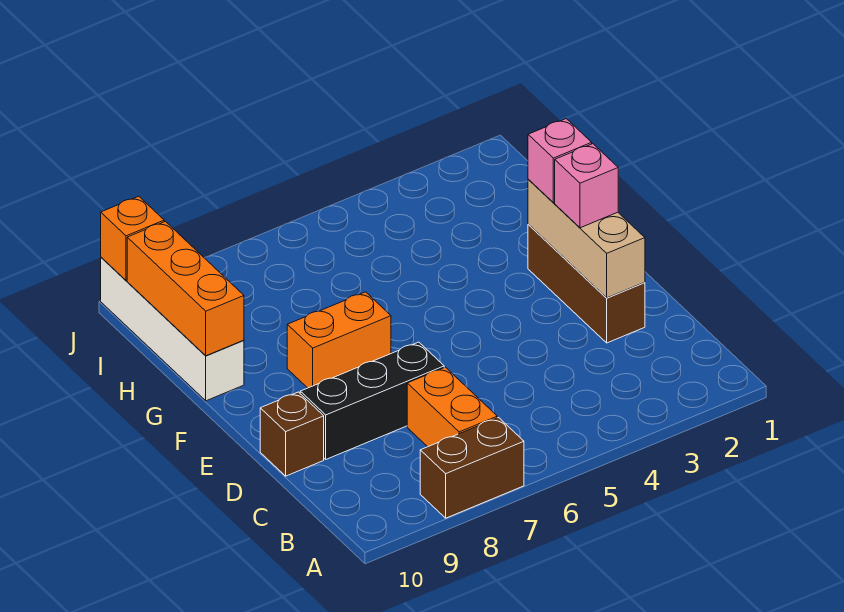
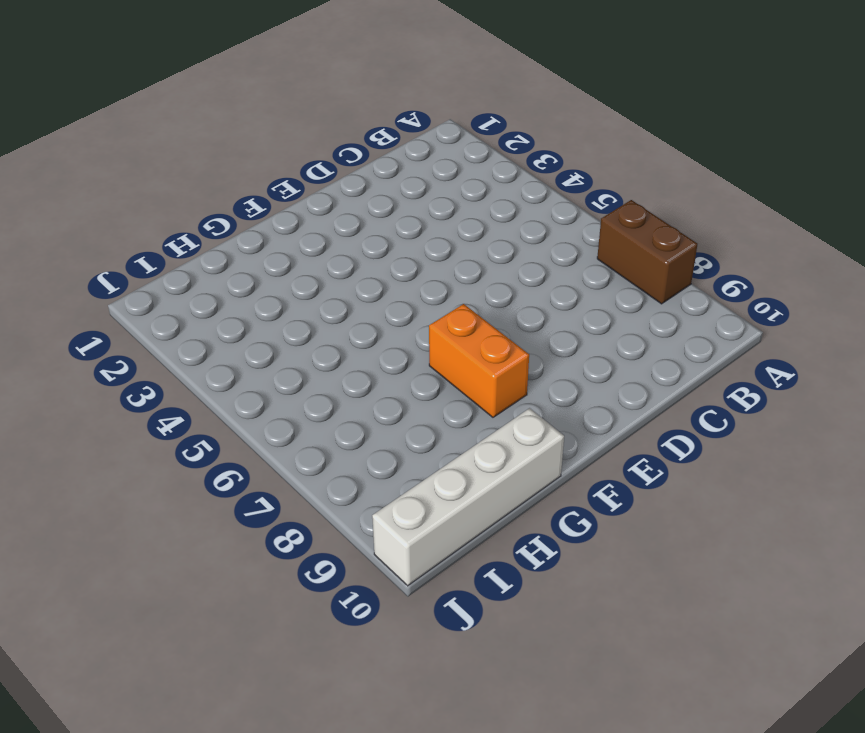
none -> orange brick B7:C7 level 1
none -> brown brick D2:F2 level 1
none -> black brick D7:D9 level 1

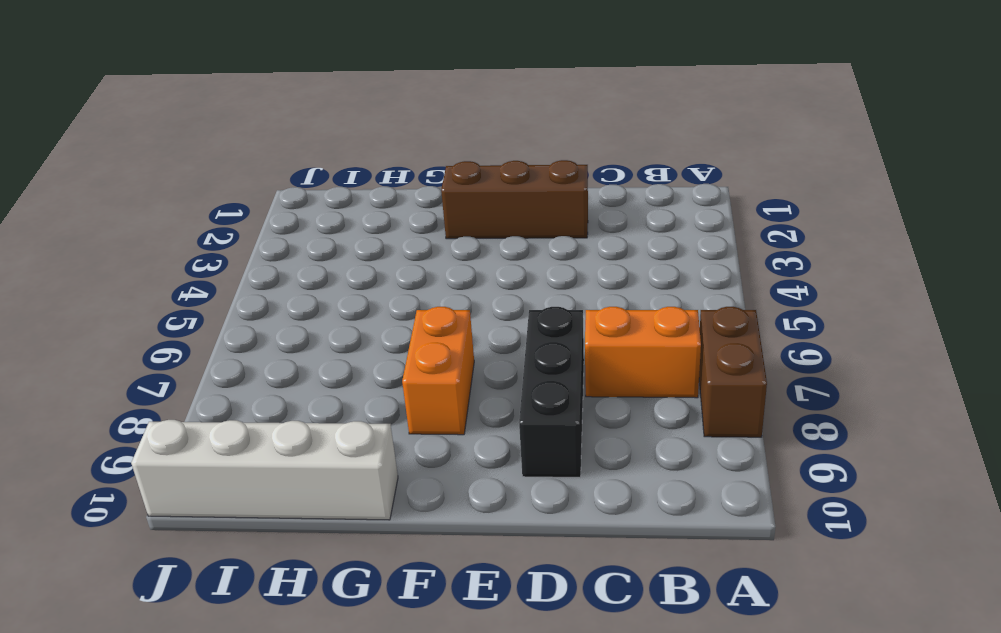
none -> brown brick D10 level 1
none -> tan brick D2:F2 level 2
none -> orange brick G10:I10 level 2

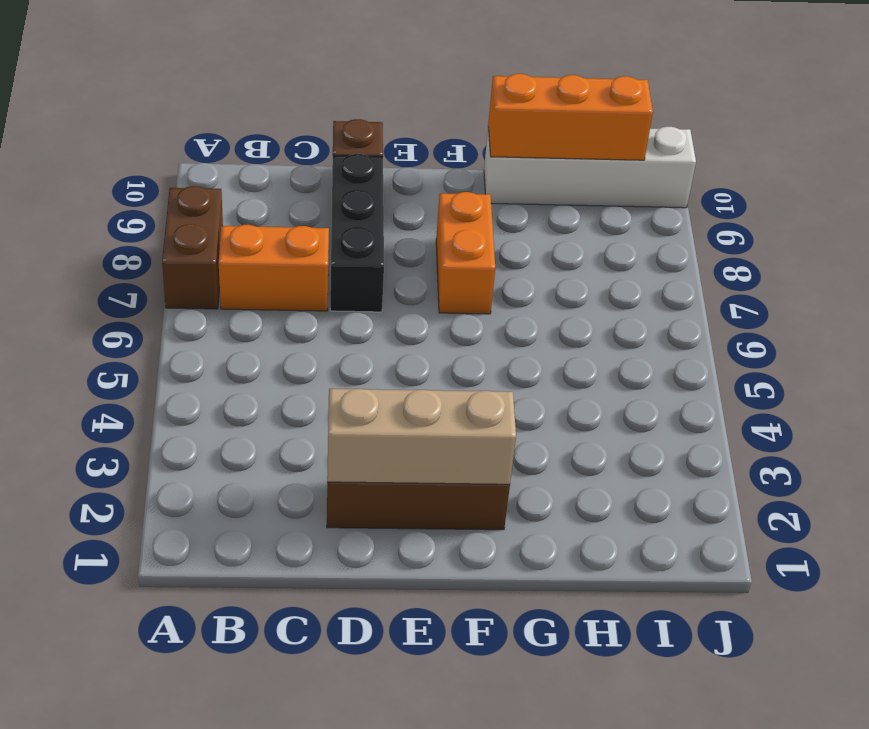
none -> orange brick J10 level 2
none -> pink brick E2 level 3
none -> pink brick F2 level 3

